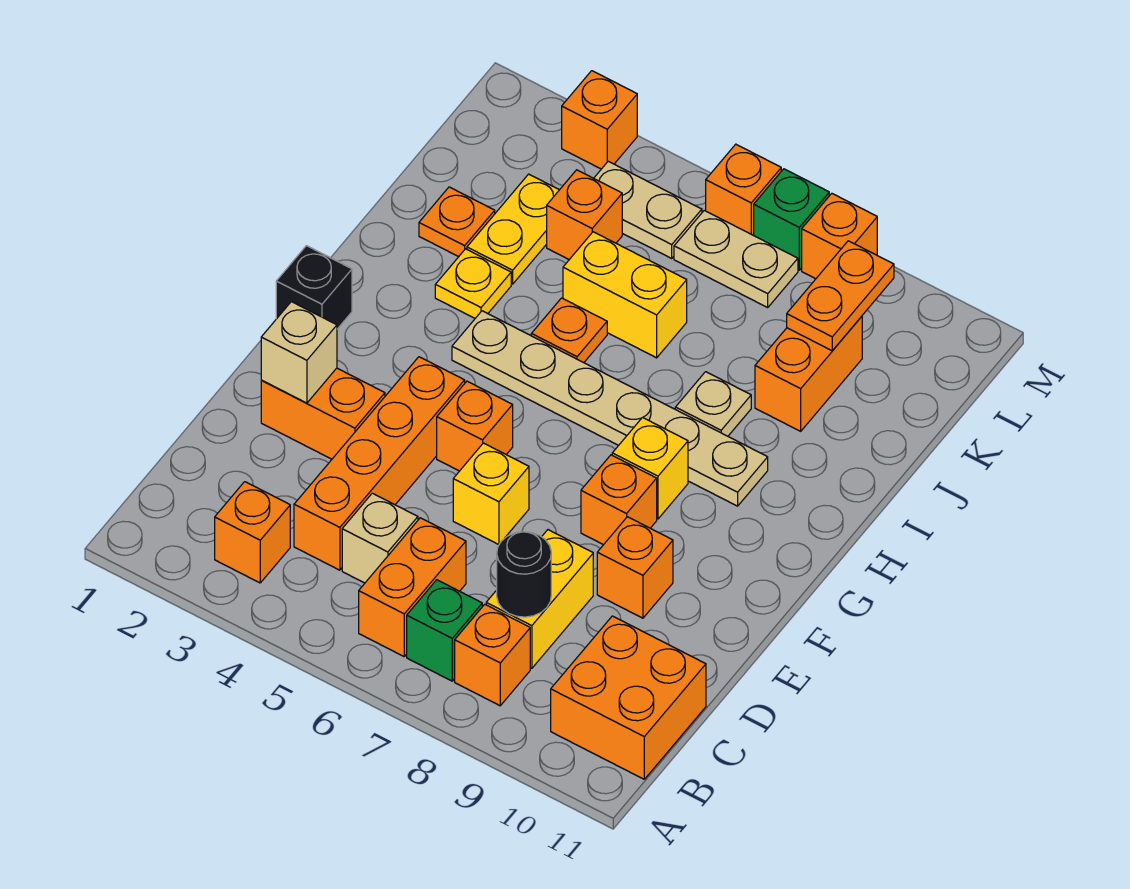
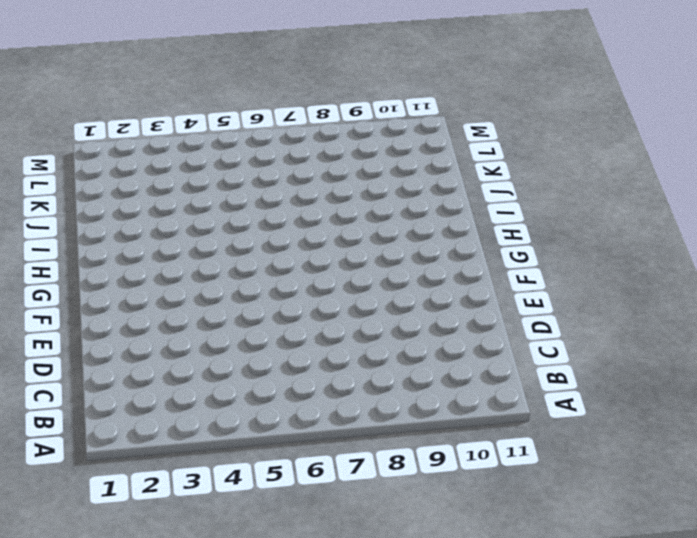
none -> orange brick B3 level 1
none -> orange brick B6:C6 level 1
none -> green brick B7 level 1
none -> orange brick B8 level 1

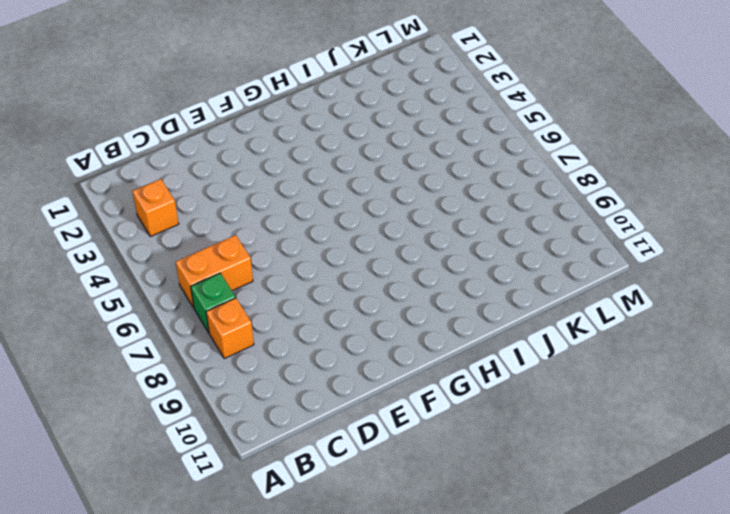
none -> orange brick B10:C11 level 1
none -> orange brick C4:F4 level 1
none -> tan brick C5 level 1
none -> yellow brick C8:D8 level 1

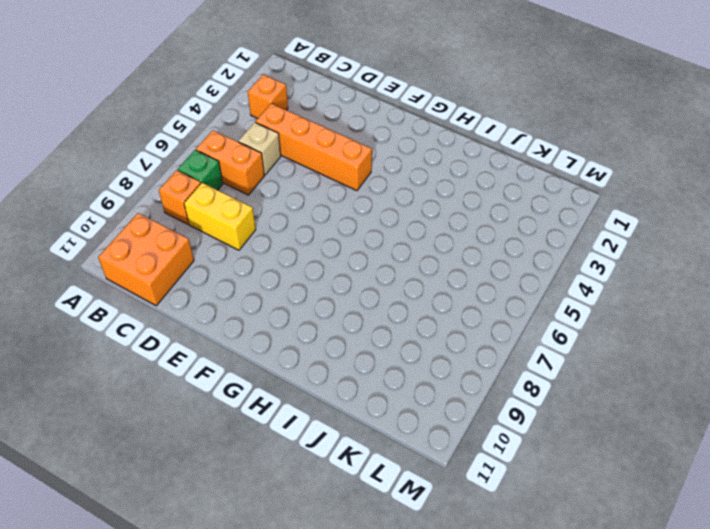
none -> orange brick E2:E3 level 1
none -> yellow brick E6 level 1
none -> orange brick E9 level 1
none -> orange brick F5 level 1

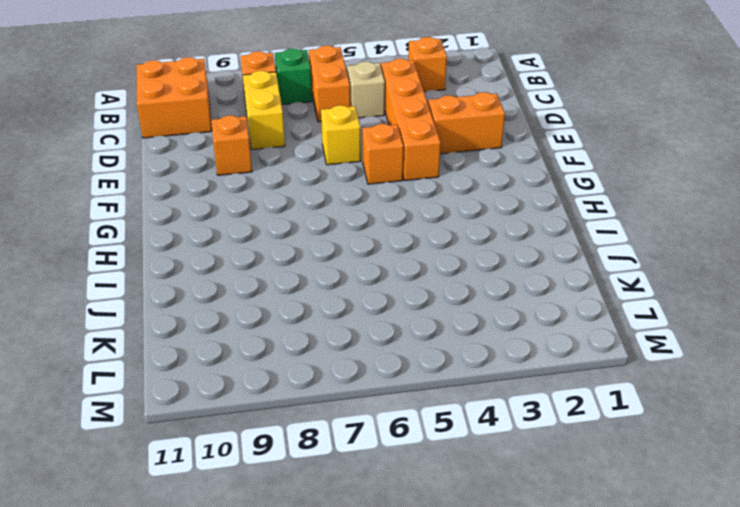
none -> orange brick F8 level 1
none -> black brick G1 level 1
none -> yellow brick G8 level 1
none -> tan plate H4:H9 level 1

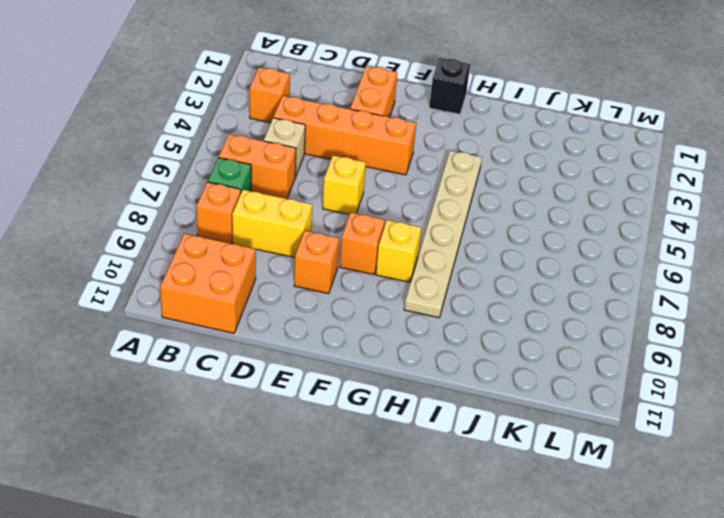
none -> orange brick F5 level 1
none -> yellow plate I3 level 1
none -> orange plate I5 level 1
none -> tan plate I8 level 1

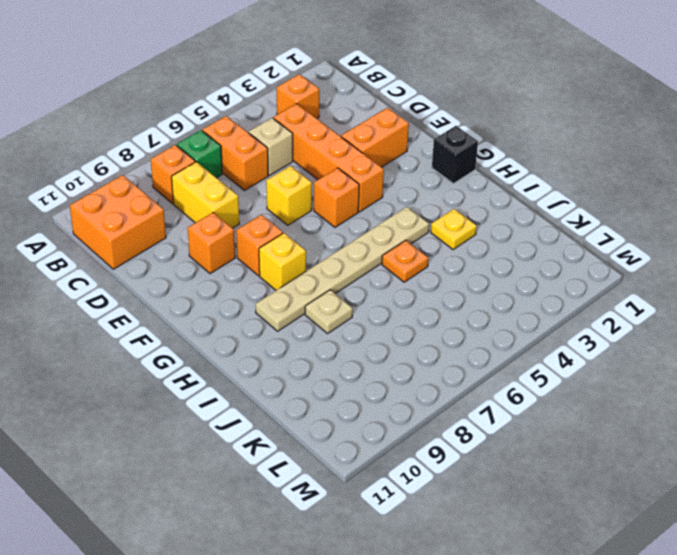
none -> orange plate J2 level 1
none -> yellow plate J3:K3 level 1
none -> yellow brick J5:J6 level 1
none -> orange brick J9:K9 level 1

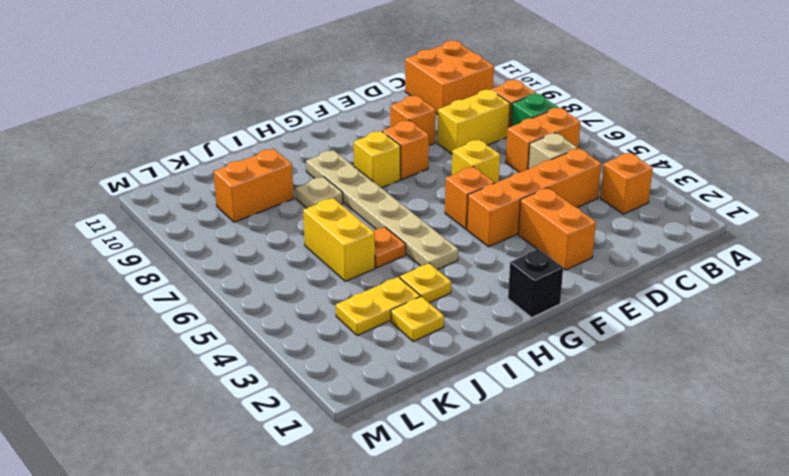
yellow plate J2 level 1 -> orange plate J2 level 1
none -> orange brick K4 level 1
none -> tan plate L4:L5 level 1
none -> tan plate L6:L7 level 1
none -> orange brick M3 level 1

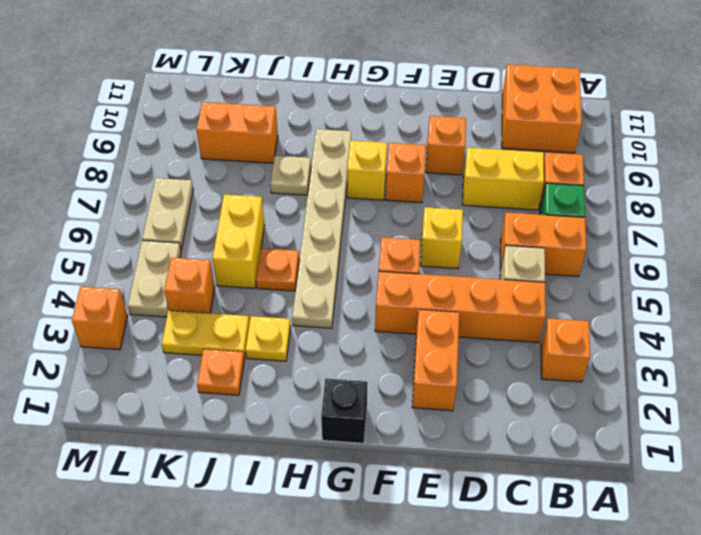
none -> orange brick M6 level 1
none -> green brick M7 level 1
none -> orange brick M8 level 1
none -> black round brick C8 level 2

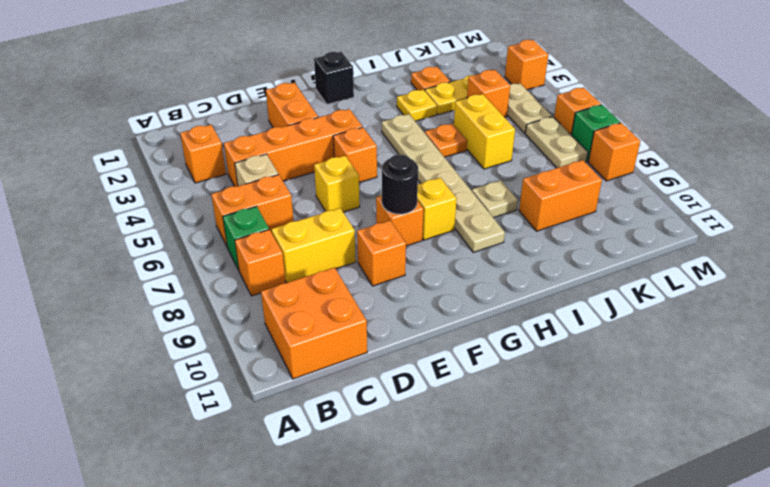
black round brick F8 level 2 -> black round brick C8 level 2
none -> tan brick E2 level 2
none -> orange plate K9:L9 level 2

